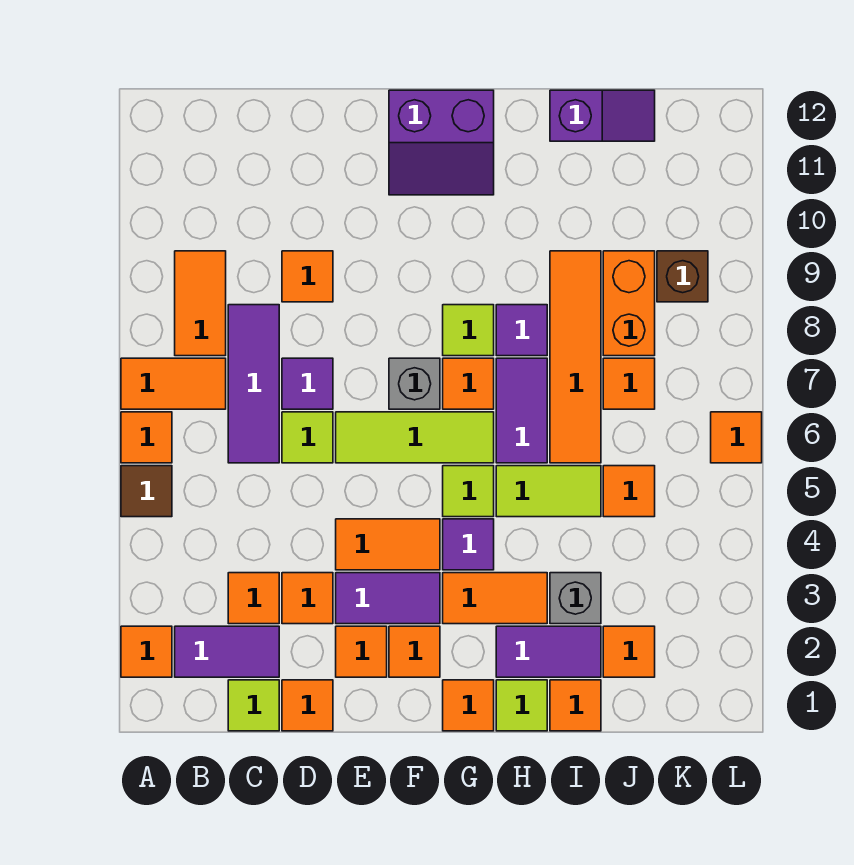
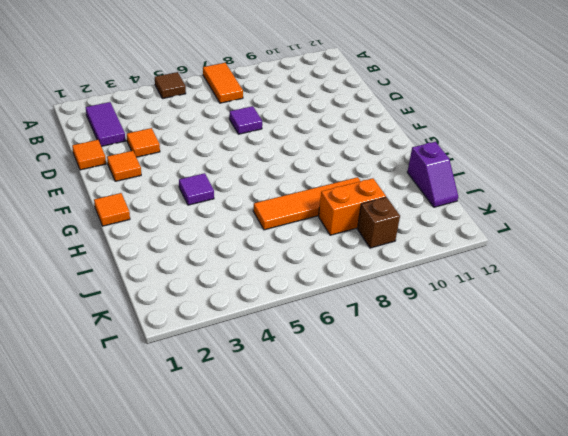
none -> orange tile A2 level 1
none -> orange tile A6 level 1
none -> orange tile B8:B9 level 1
none -> lime tile C1 level 1

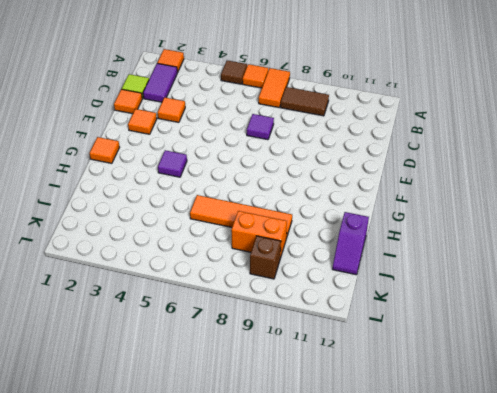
brown tile B8:B9 level 1 -> orange tile B8:B9 level 1
none -> orange tile C3 level 1
none -> purple tile C6:C8 level 1
none -> lime tile D6 level 1
none -> orange tile D9 level 1

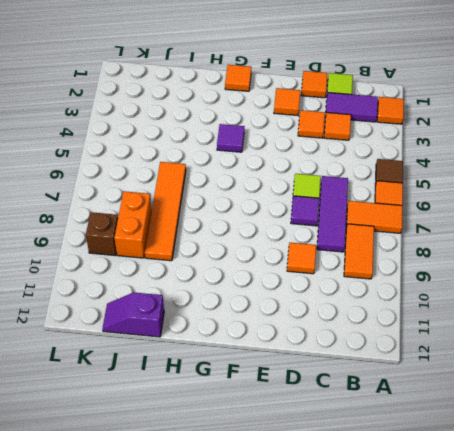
none -> purple tile E3:F3 level 1
none -> orange tile E4:F4 level 1
none -> lime tile E6:G6 level 1
none -> orange tile F2 level 1

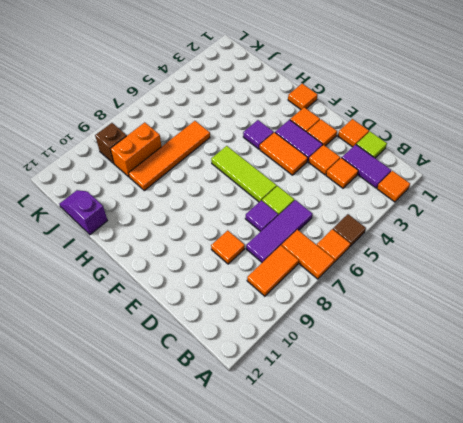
none -> grey brick F7 level 1
none -> purple slope F11:G12 level 1 top 12
none -> orange tile G3:H3 level 1
none -> lime tile G5 level 1

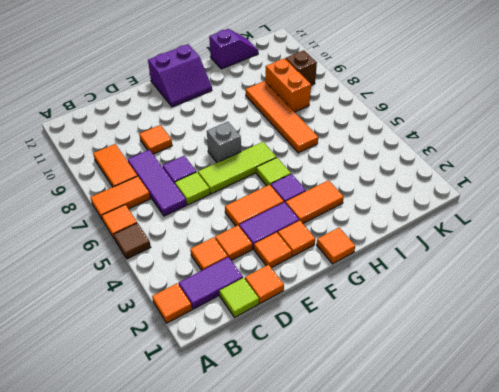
none -> orange tile G7 level 1
none -> lime tile G8 level 1
none -> lime tile H1 level 1
none -> purple tile H2:I2 level 1

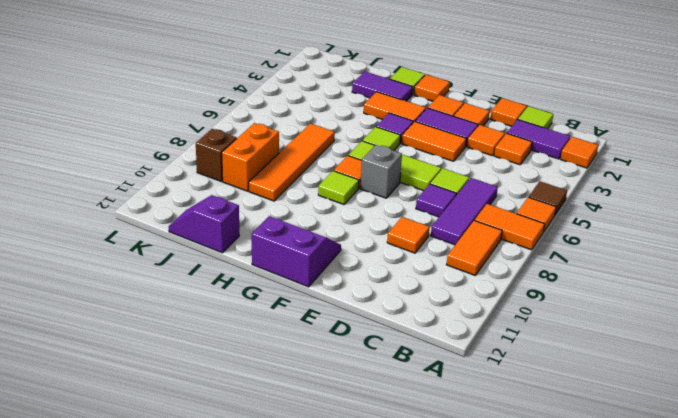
none -> lime tile H5:I5 level 1
none -> purple tile H6:H7 level 1
none -> purple tile H8 level 1
none -> orange tile I1 level 1

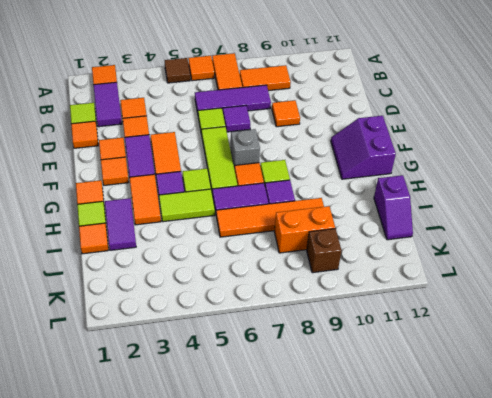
lime tile H4:H5 level 1 -> lime tile H5:I5 level 1
none -> grey brick I3 level 1
none -> orange tile J2 level 1
none -> orange tile J5 level 1
none -> orange tile J7 level 1

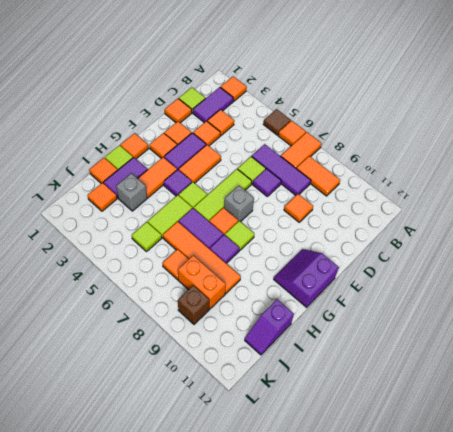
lime tile J5 level 1 -> orange tile J5 level 1
none -> orange tile L6 level 1

